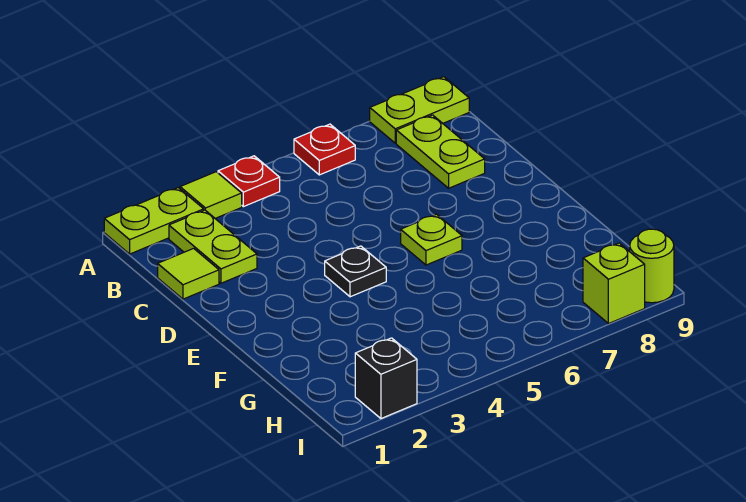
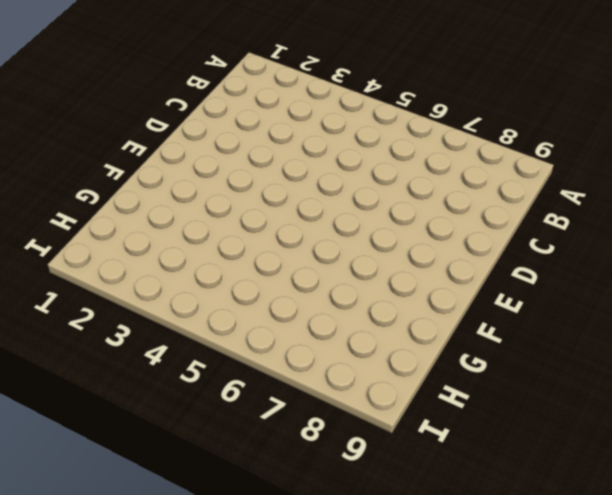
none -> lime plate A1:A2 level 1
none -> lime tile A3 level 1
none -> red plate A4 level 1

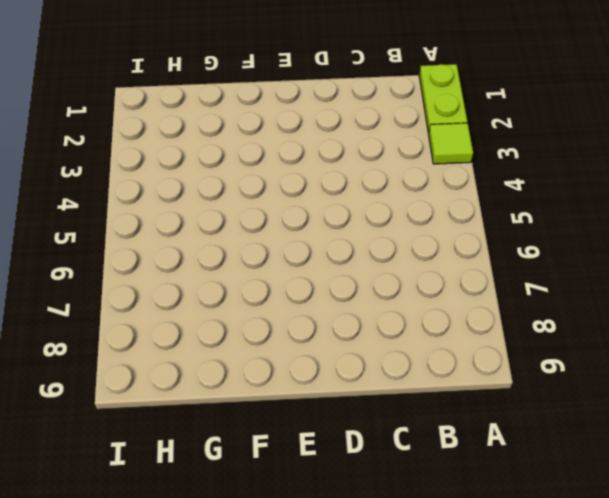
none -> red plate A4 level 1
none -> red plate A6 level 1
none -> lime plate A8:A9 level 1

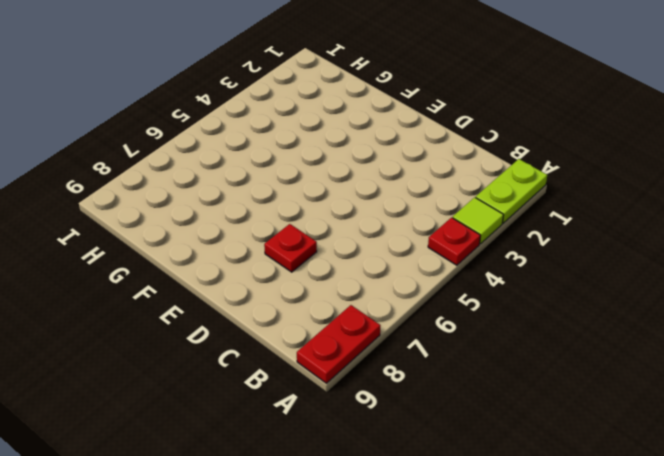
red plate A8:A9 level 1 -> lime plate A8:A9 level 1
red plate D7 level 1 -> red plate A6 level 1
none -> lime plate B2:C2 level 1
none -> lime plate B8:C8 level 1
none -> lime tile C1 level 1

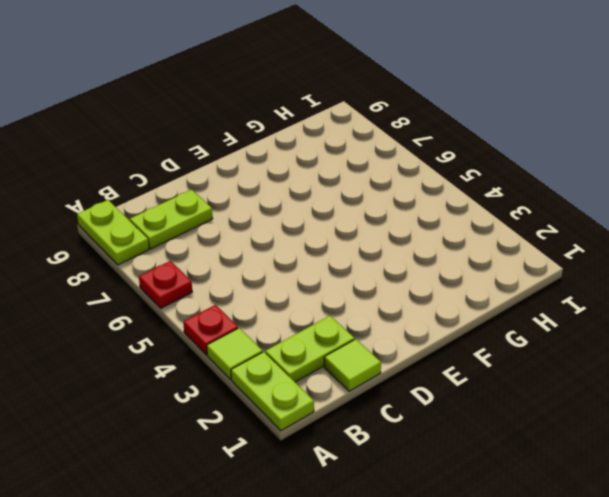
none -> black plate E4 level 1
none -> lime plate E6 level 1
none -> black brick I2 level 1

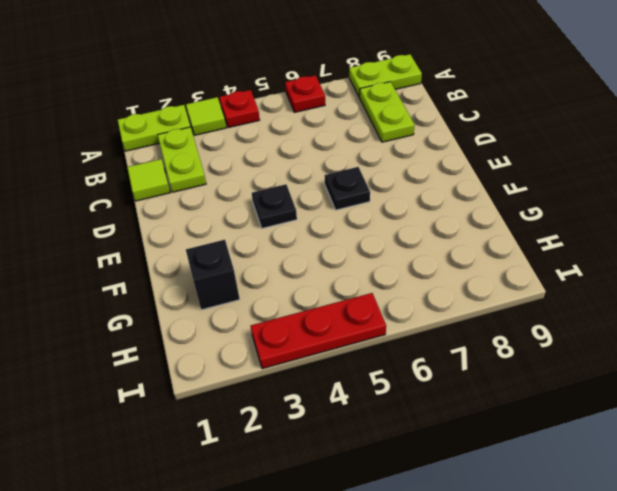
black plate E6 level 1 -> lime plate E6 level 1
black brick G2 level 1 -> black brick I2 level 1
red plate I3:I5 level 1 -> none
none -> lime brick I8 level 1
none -> lime round brick I9 level 1

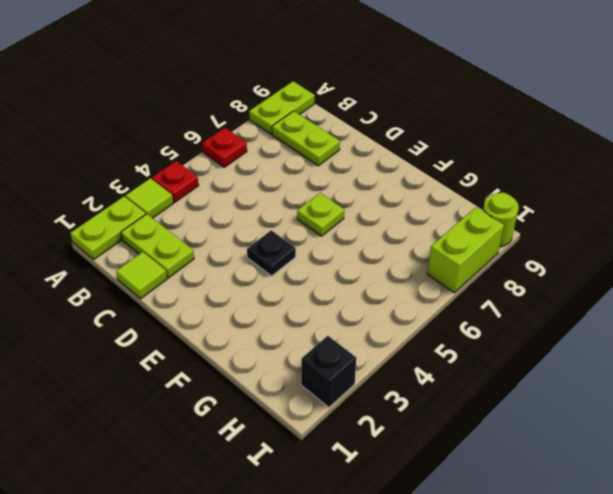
lime brick I7:I8 level 1 -> lime brick I8 level 1

